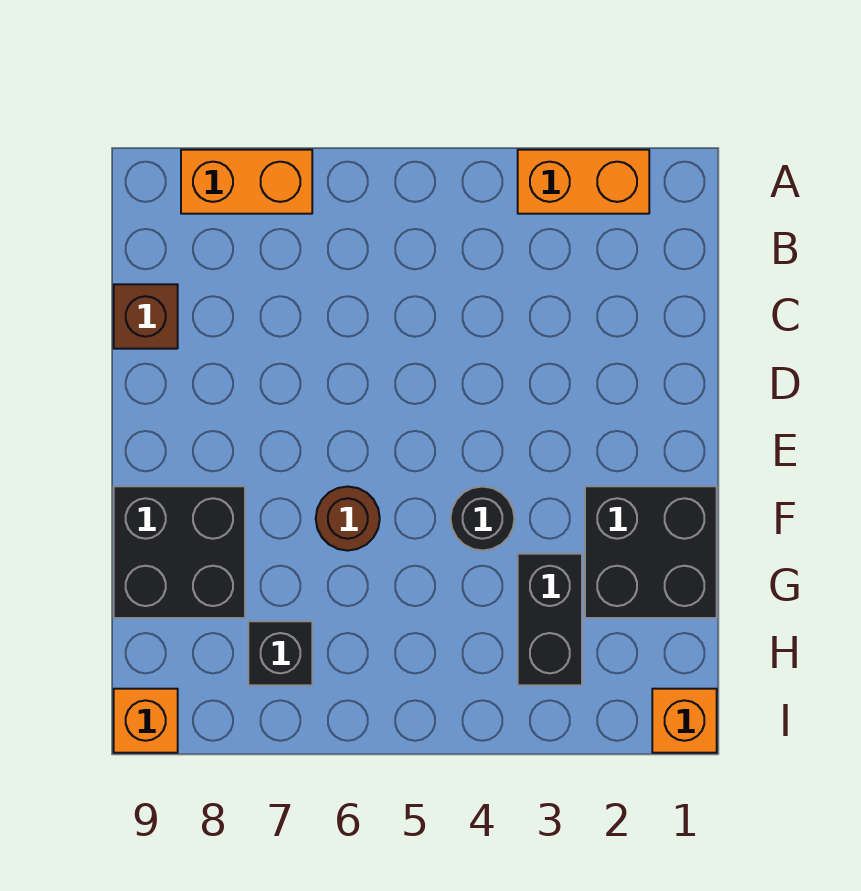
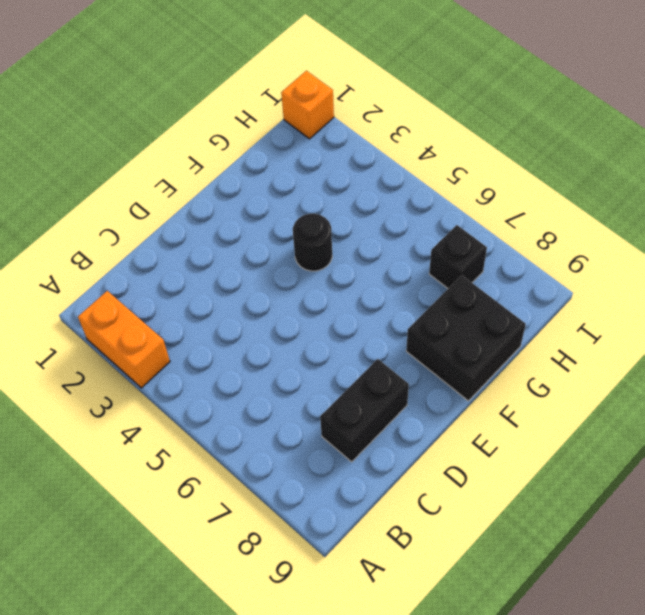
black brick C8:D8 level 1 -> black brick G3:H3 level 1
none -> orange brick A7:A8 level 1
none -> brown brick C9 level 1

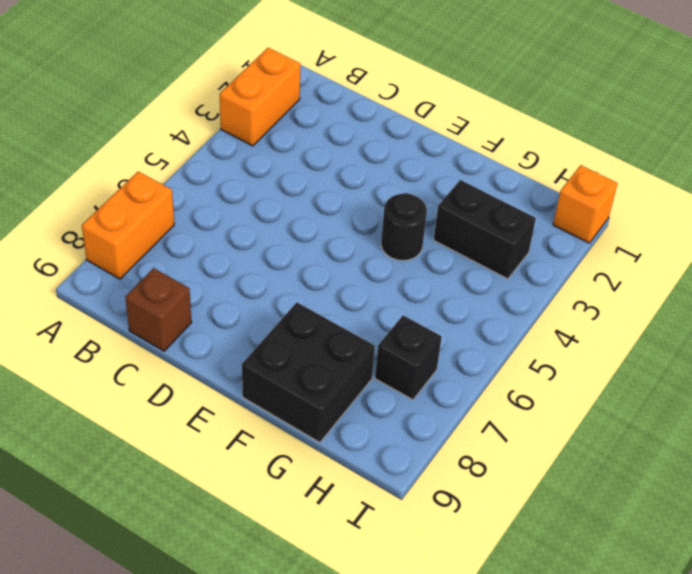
none -> black brick F1:G2 level 1
none -> brown round brick F6 level 1

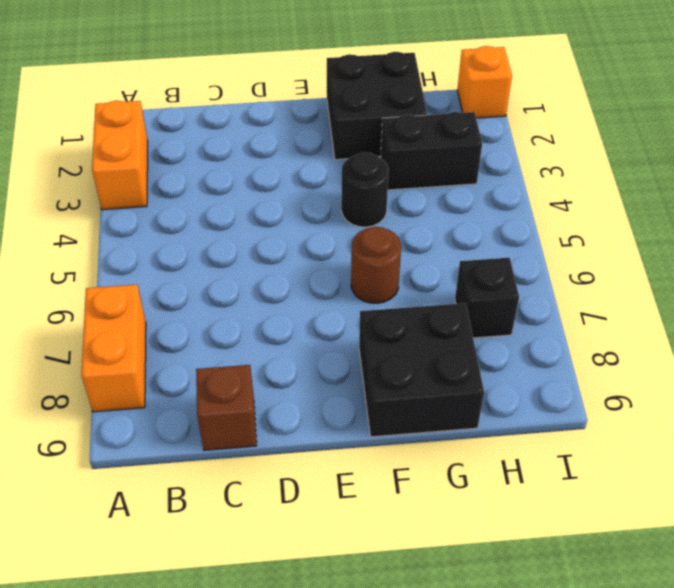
none -> orange brick I9 level 1

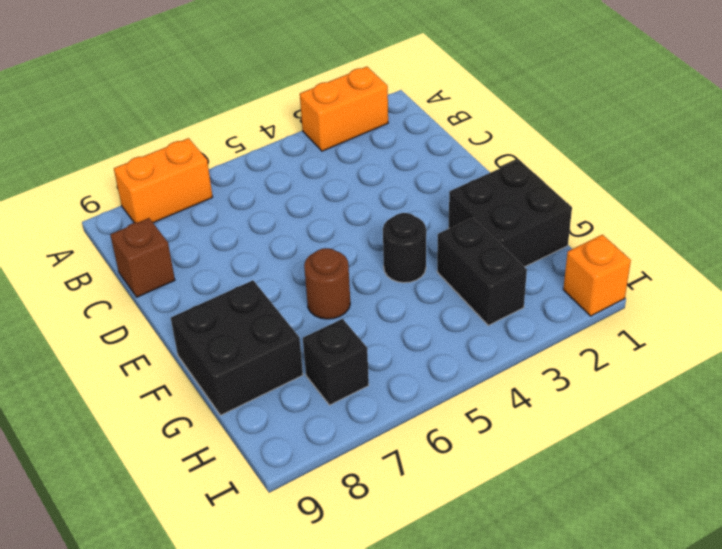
none -> orange brick I9 level 1

